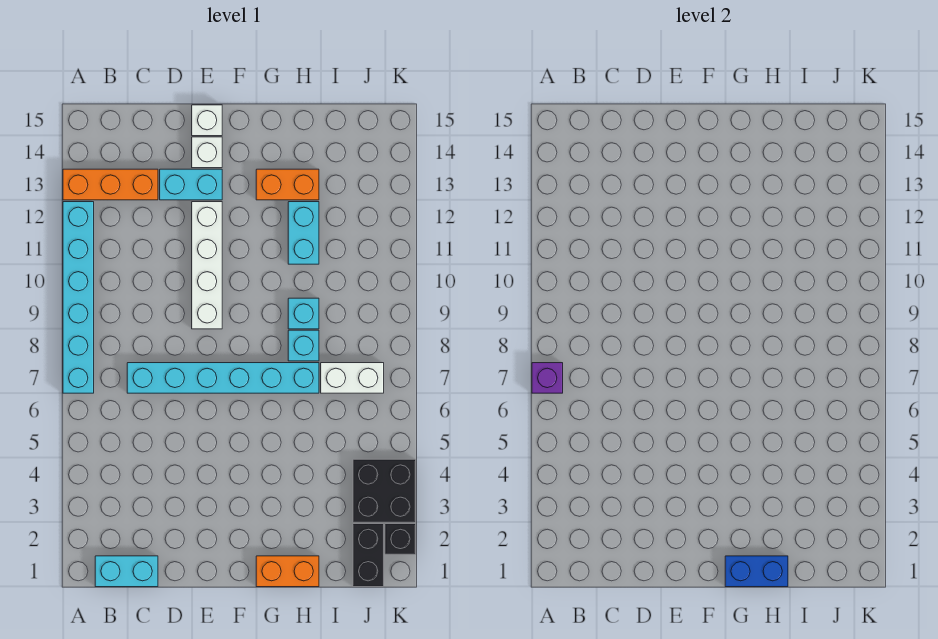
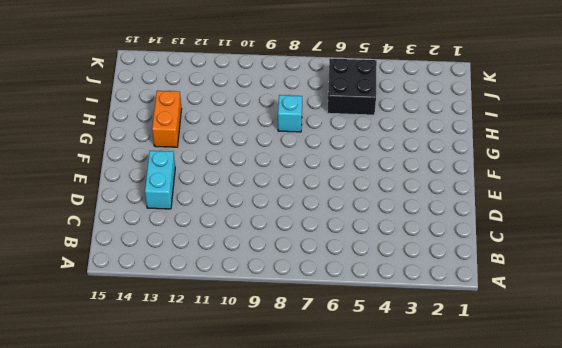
black brick I5:J6 level 1 -> black brick J3:K4 level 1
none -> cyan brick A7:A12 level 1
none -> orange brick A13:C13 level 1
none -> cyan brick B1:C1 level 1

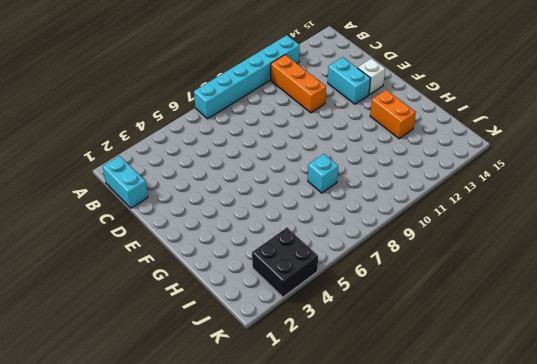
orange brick B11:D11 level 1 -> orange brick A13:C13 level 1
none -> cyan brick C7:H7 level 1
none -> white brick E9:E12 level 1
none -> white brick E15 level 1

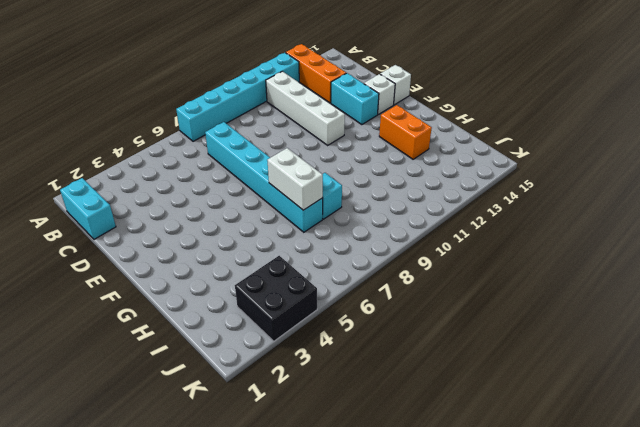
white brick B11:E11 level 1 -> white brick E9:E12 level 1
white brick G7:H7 level 2 -> white brick I7:J7 level 1
none -> orange brick G1:H1 level 1
none -> cyan brick H9 level 1
none -> cyan brick H11:H12 level 1

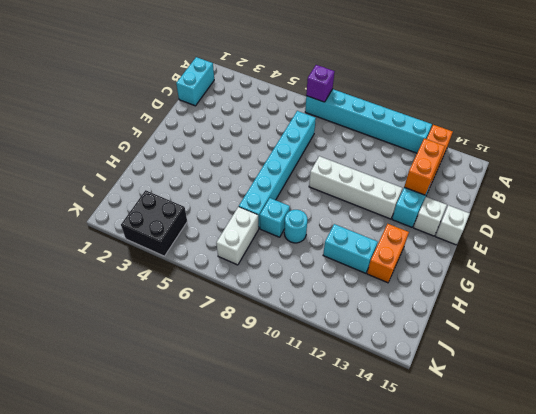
orange brick C13:D13 level 2 -> orange brick G1:H1 level 1
cyan round brick H9 level 1 -> cyan brick H9 level 1
none -> black brick J1:J2 level 1
none -> black brick K2 level 1
none -> blue brick G1:H1 level 2

